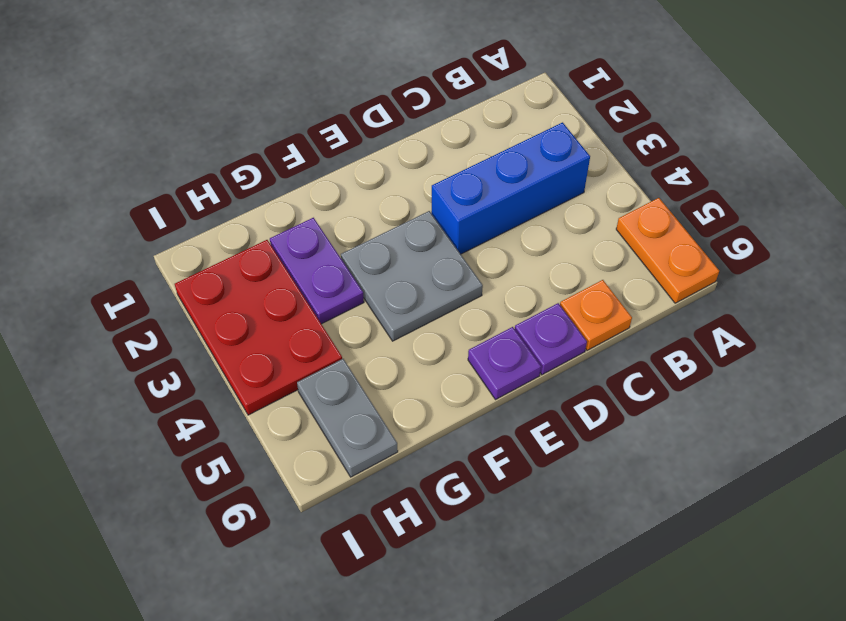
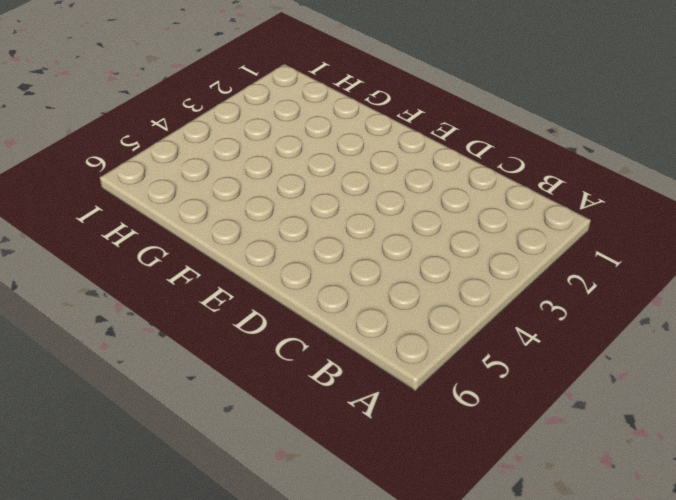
none -> orange plate A5:A6 level 1
none -> blue brick B3:D3 level 1

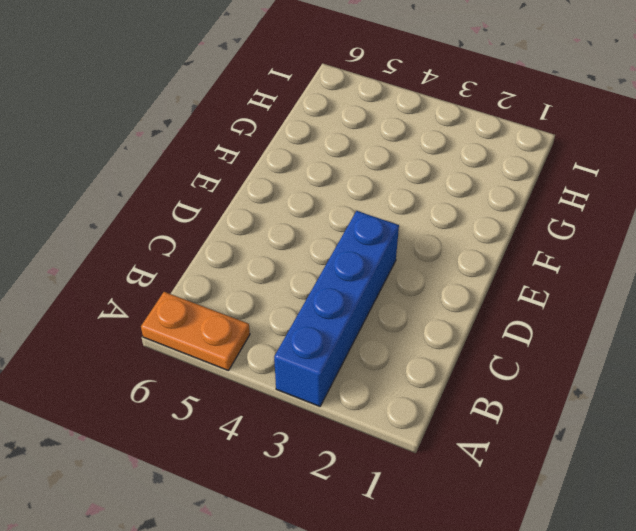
blue brick A3:D3 level 1 -> blue brick B3:D3 level 1
none -> orange plate C6 level 1
none -> purple plate D6 level 1

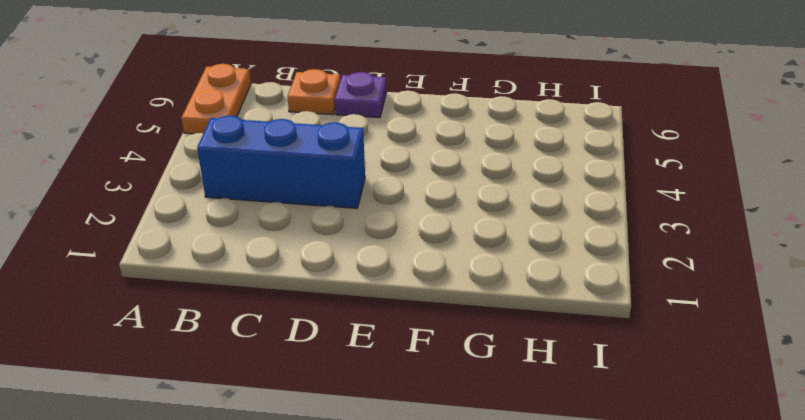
none -> grey plate E3:F4 level 1
none -> purple plate E6 level 1

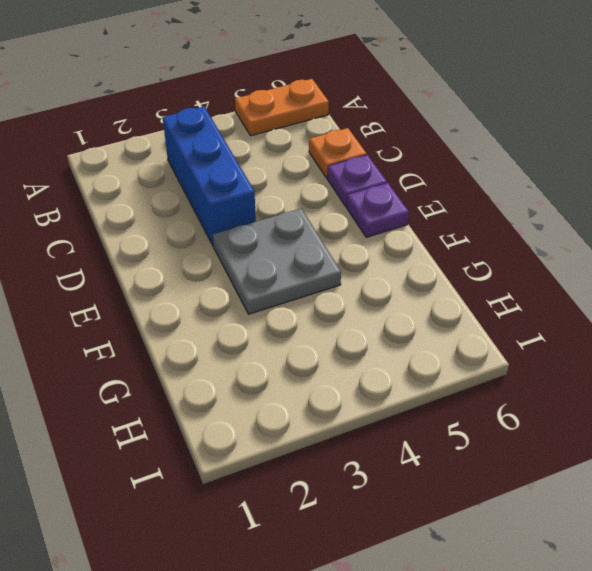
none -> purple plate G2:G3 level 1
none -> red plate H2:I4 level 1

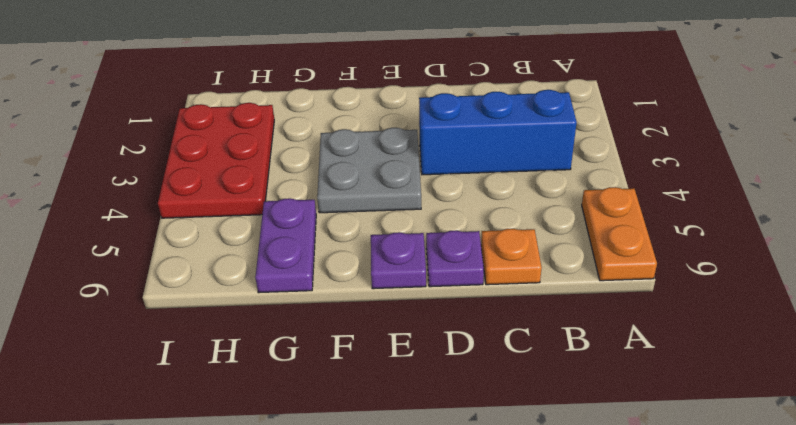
purple plate G5:G6 level 1 -> purple plate G2:G3 level 1
none -> grey plate H5:H6 level 1

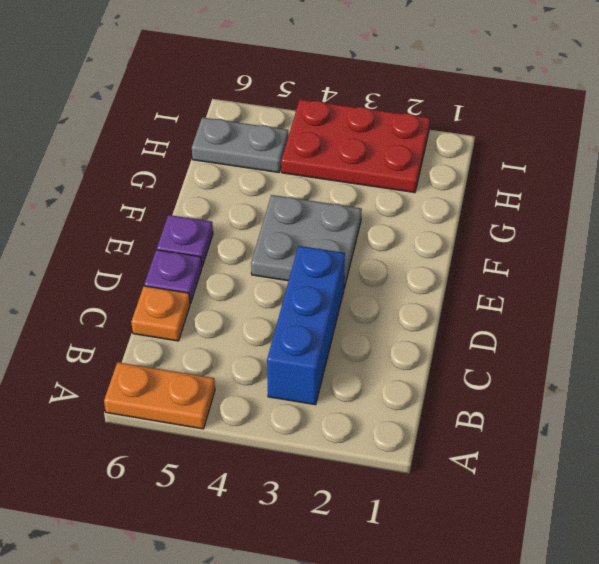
none -> purple plate G2:G3 level 1

